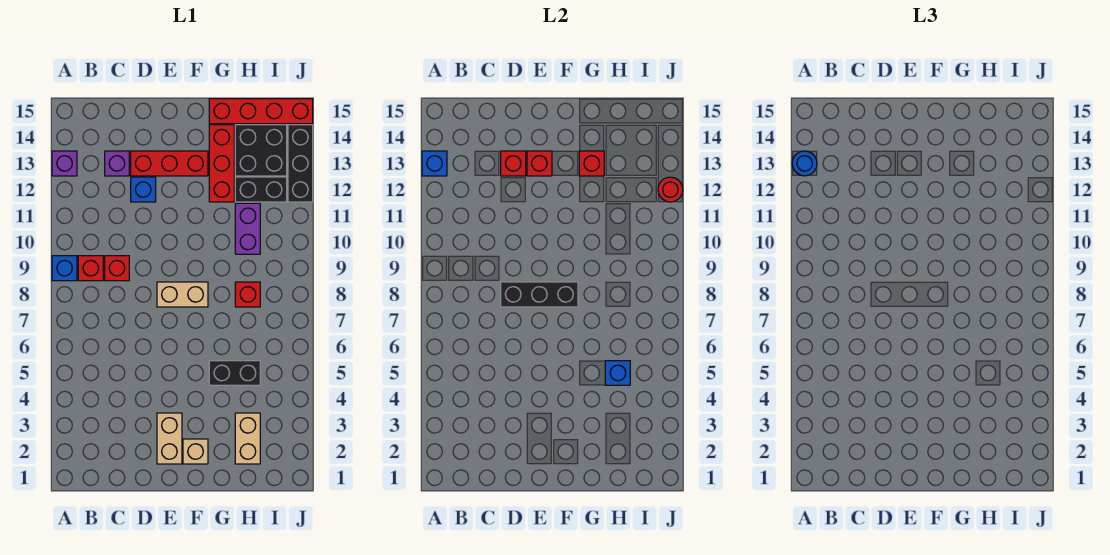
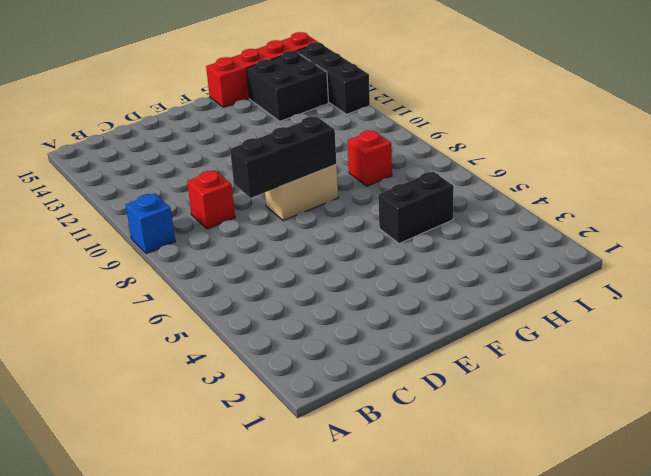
none -> purple brick A13 level 1
none -> red brick B9 level 1
none -> purple brick C13 level 1

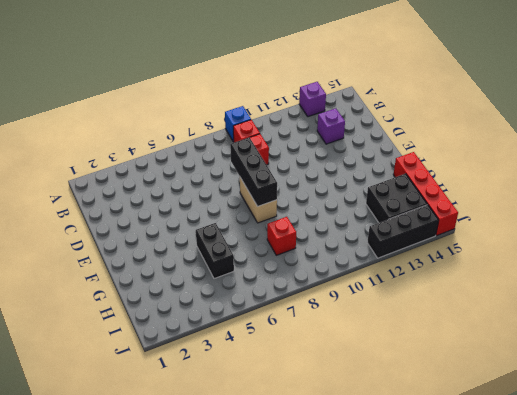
none -> blue brick D12 level 1
none -> red brick D13:F13 level 1
none -> tan brick E2:E3 level 1

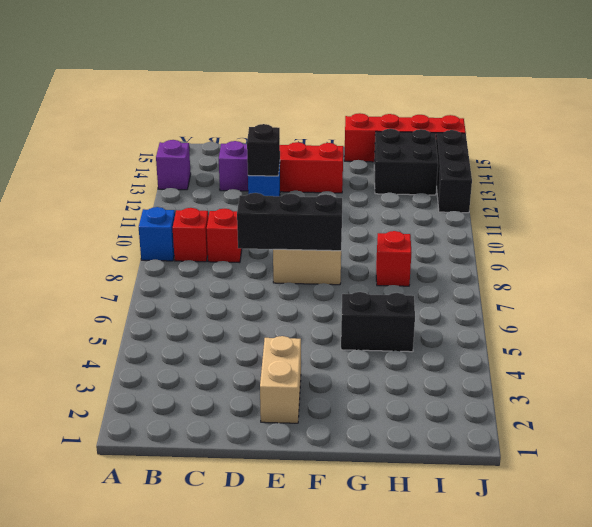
black brick D12 level 2 -> none
none -> tan brick F2 level 1
none -> red brick G12:G14 level 1
none -> tan brick H2:H3 level 1

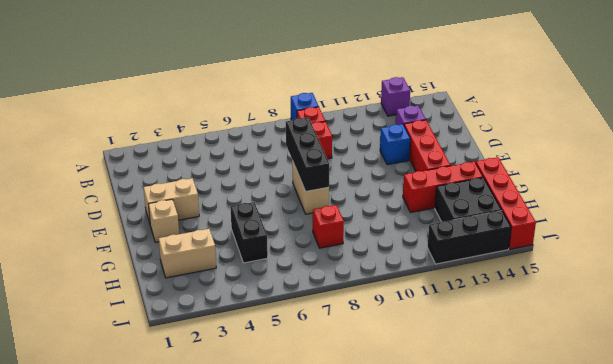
none -> purple brick H10:H11 level 1
none -> black brick H12:I12 level 1
none -> blue brick A13 level 2

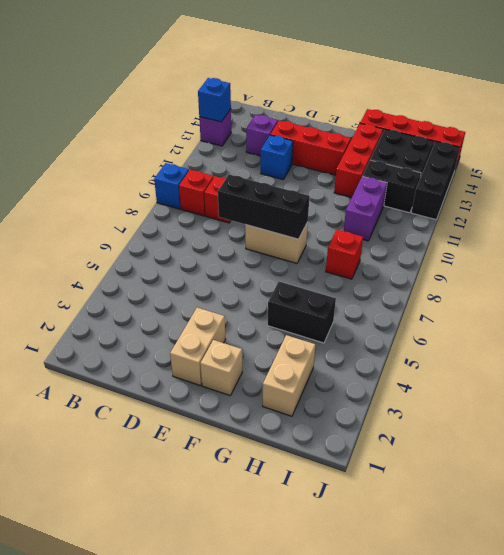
none -> red brick D13 level 2
none -> red brick E13 level 2
none -> red brick G13 level 2

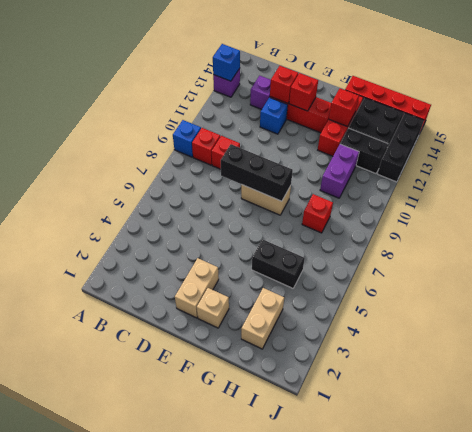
none -> blue brick H5 level 2
none -> red round brick J12 level 2
none -> blue round brick A13 level 3

